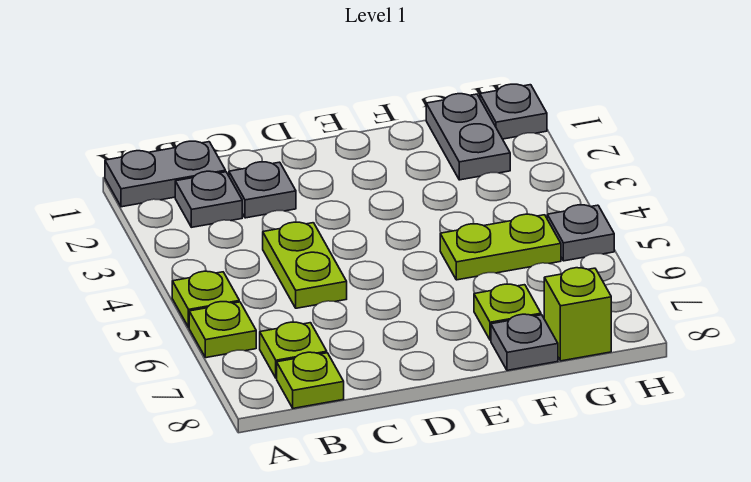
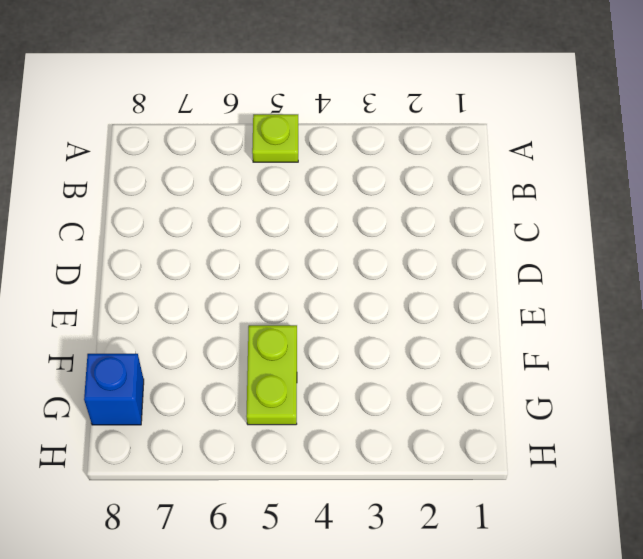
blue brick G8 level 1 -> lime brick G8 level 1
none -> grey plate A1:B1 level 1
none -> lime plate A6 level 1
none -> grey plate B2 level 1

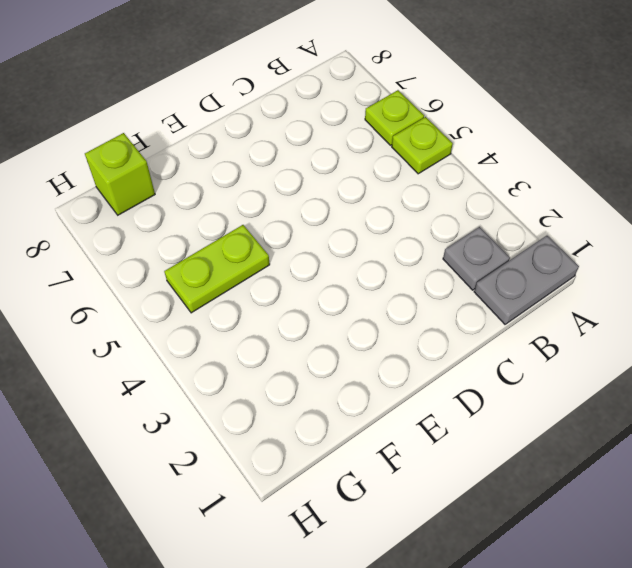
none -> lime plate B7 level 1
none -> lime plate B8 level 1
none -> grey plate C2 level 1

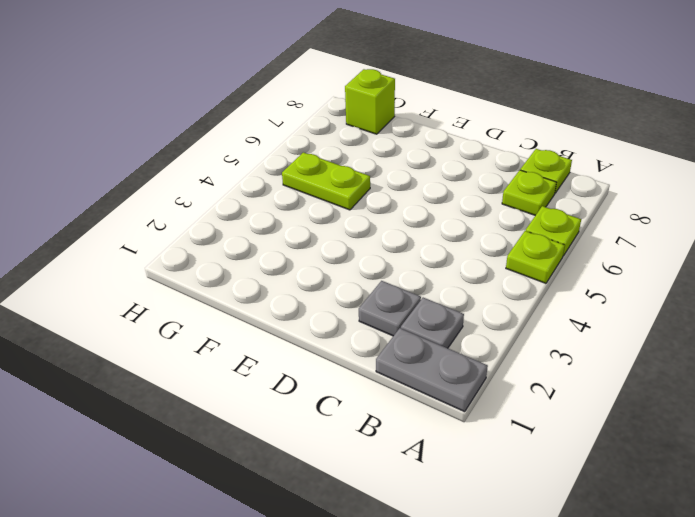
none -> lime plate C4:C5 level 1
none -> lime plate F7 level 1
none -> grey plate F8 level 1

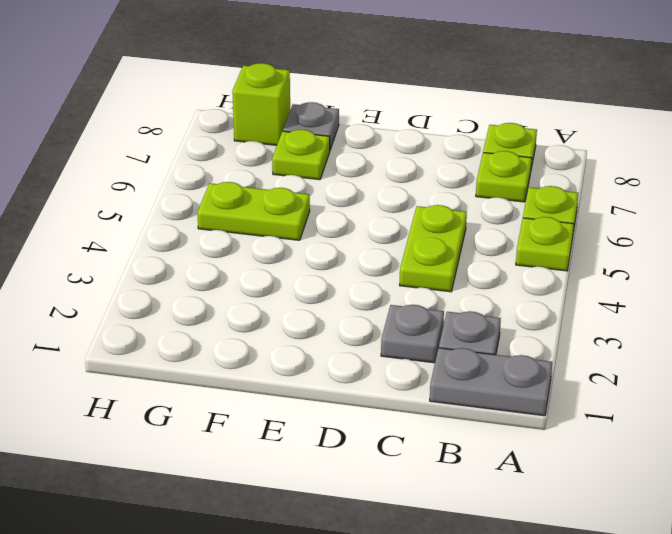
none -> grey plate G1:G2 level 1
none -> grey plate H1 level 1
none -> grey plate H5 level 1

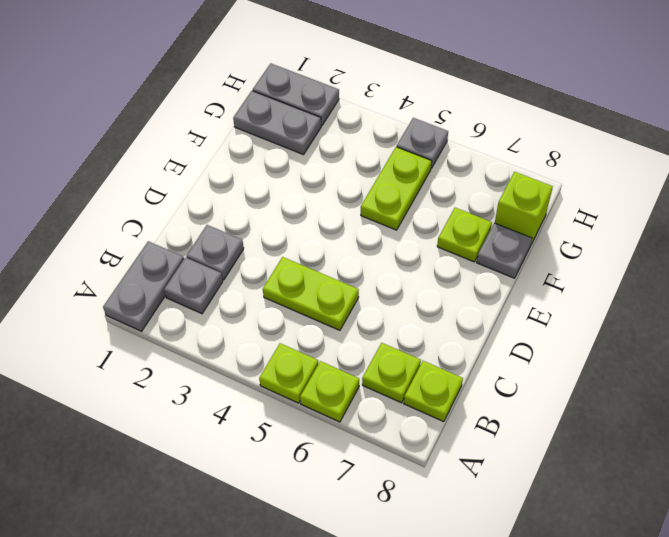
grey plate H1:H2 level 1 -> grey plate H1 level 1

